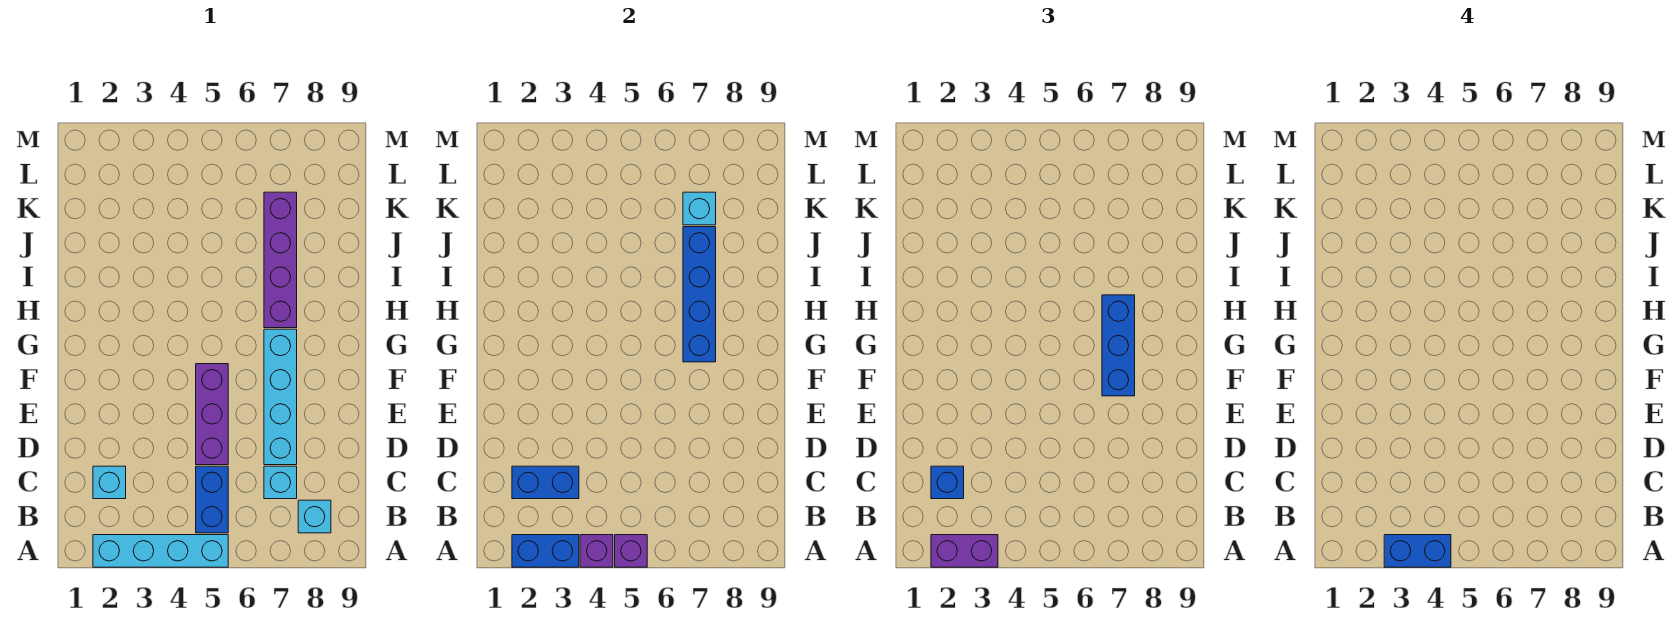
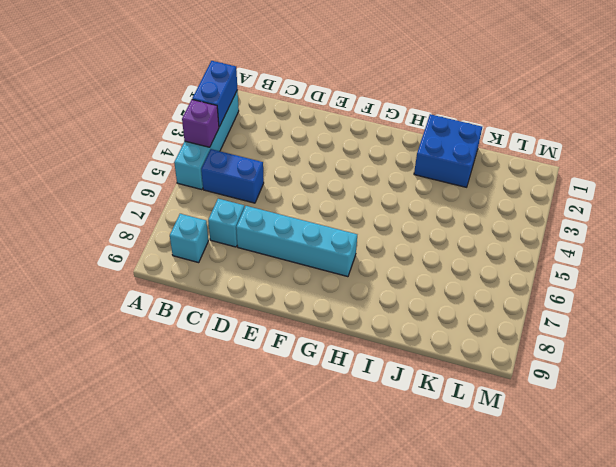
blue brick I1:J2 level 1 -> none
none -> cyan brick C2 level 1
none -> purple brick D5:F5 level 1
none -> purple brick H7:K7 level 1

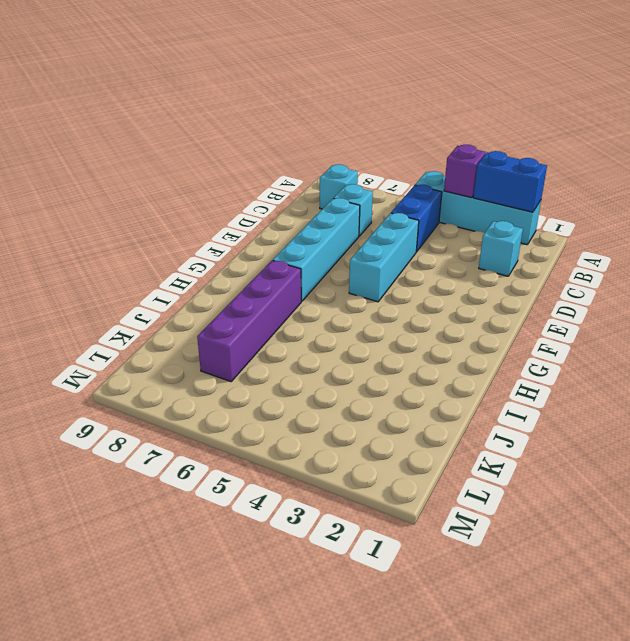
cyan brick D5:F5 level 1 -> purple brick D5:F5 level 1
none -> purple brick A5 level 2
none -> blue brick C2:C3 level 2
none -> blue brick G7:J7 level 2

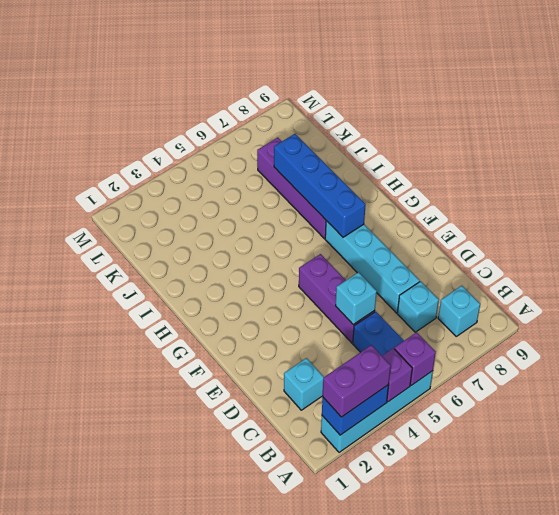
cyan brick D5 level 2 -> cyan brick K7 level 2
none -> blue brick C2:C3 level 2
none -> blue brick C2 level 3
none -> blue brick F7:H7 level 3

